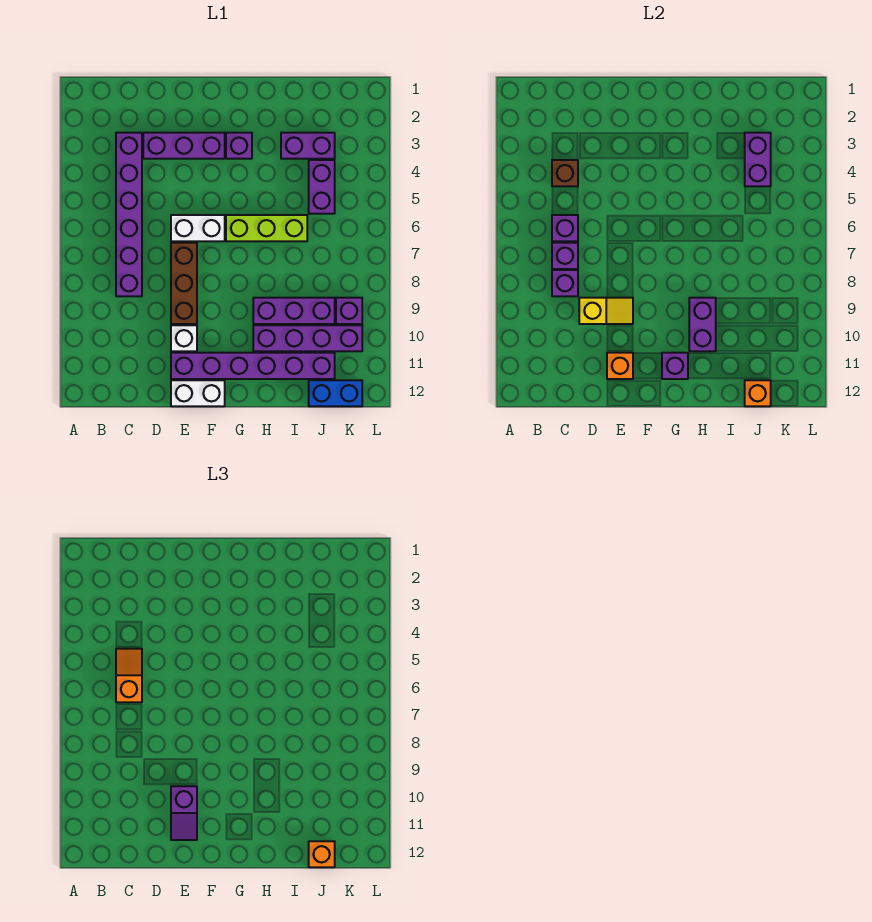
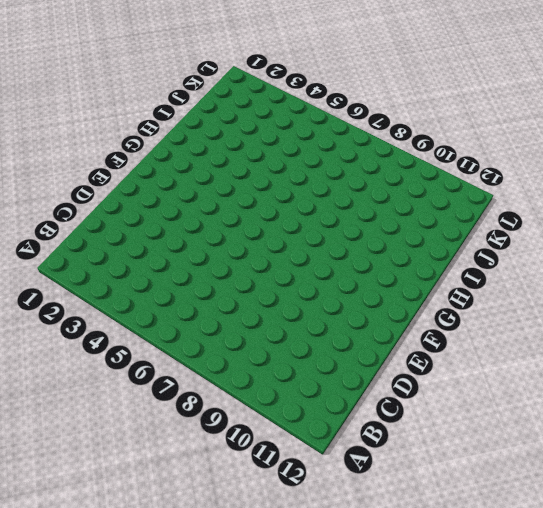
none -> purple brick C3:C8 level 1
none -> purple brick D3:F3 level 1
none -> white brick E6:F6 level 1

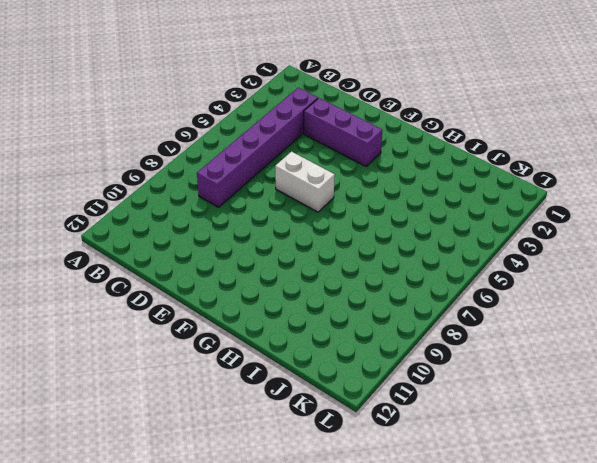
none -> brown brick E7:E9 level 1
none -> white brick E10 level 1
none -> purple brick E11:J11 level 1

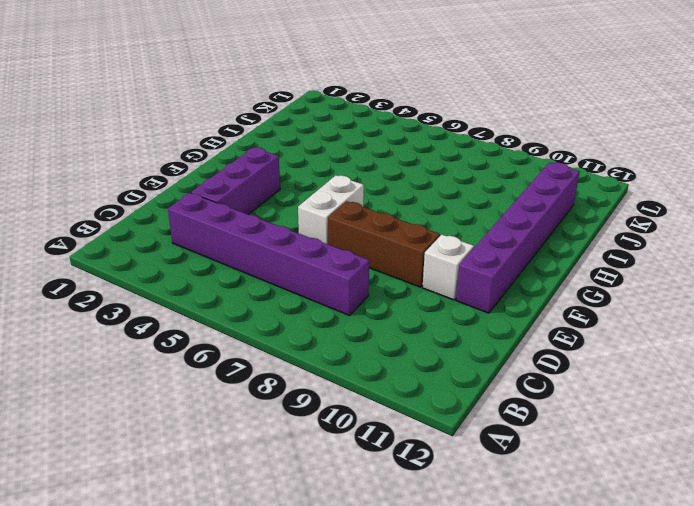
none -> white brick E12:F12 level 1
none -> purple brick G3 level 1
none -> lime brick G6:I6 level 1

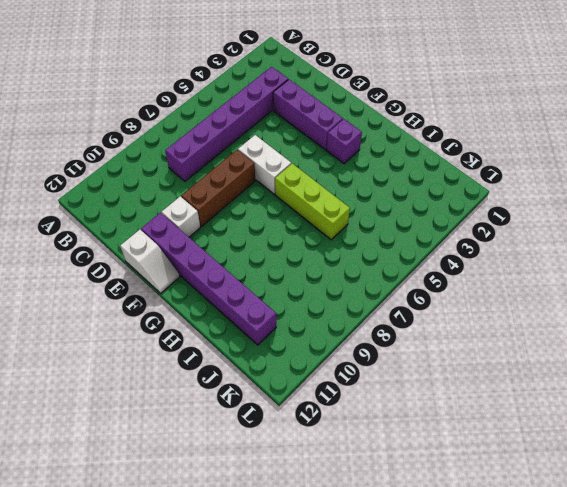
white slope E12:F12 level 1 top E -> white brick E12:F12 level 1
none -> purple brick H9:J9 level 1
none -> purple brick H10:K10 level 1
none -> purple brick I3:J3 level 1

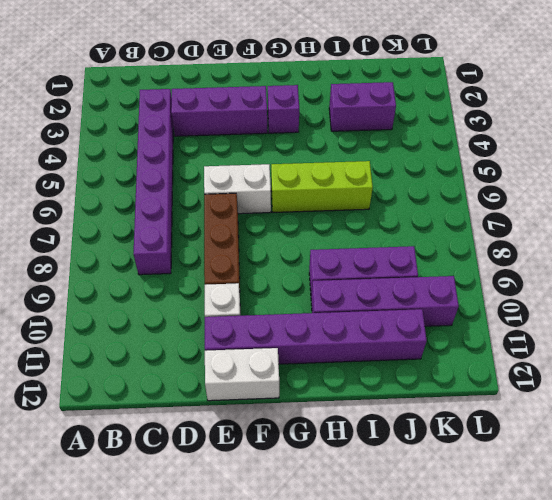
none -> purple brick J4:J5 level 1
none -> blue brick J12:K12 level 1
none -> purple brick K9 level 1

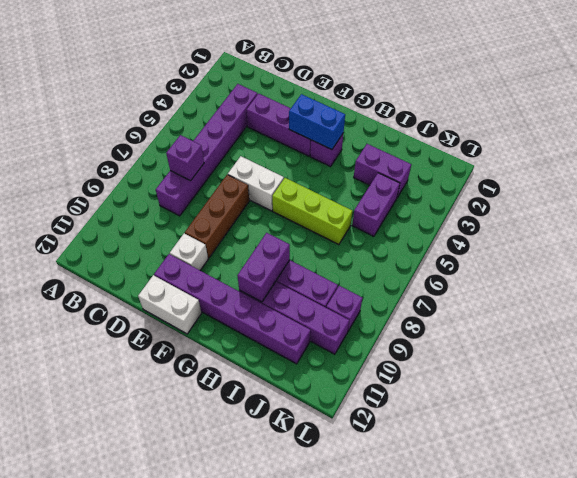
blue brick F3:G3 level 2 -> blue brick J12:K12 level 1
none -> brown brick C4 level 2
none -> purple brick C6 level 2
none -> purple brick C8 level 2

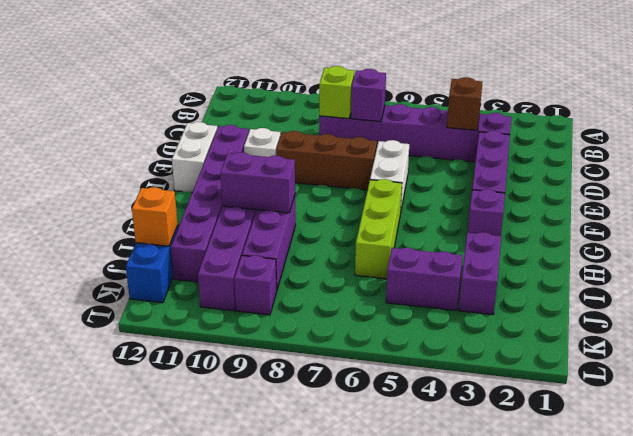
lime brick C8 level 2 -> purple brick C8 level 2
none -> purple brick C6 level 2
none -> yellow slope D9:E9 level 2 top D
none -> orange brick E11 level 2

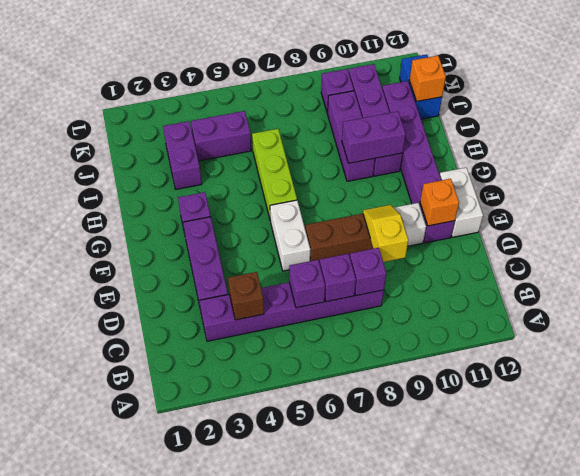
none -> purple brick G11 level 2
none -> purple brick J3:J4 level 2
none -> orange slope C5:C6 level 3 top 6

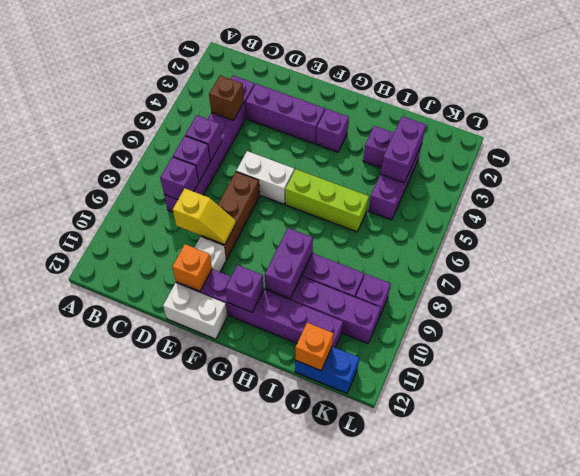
none -> orange slope C5:C6 level 3 top 6
none -> purple slope E10:E11 level 3 top 10
none -> orange brick J12 level 3

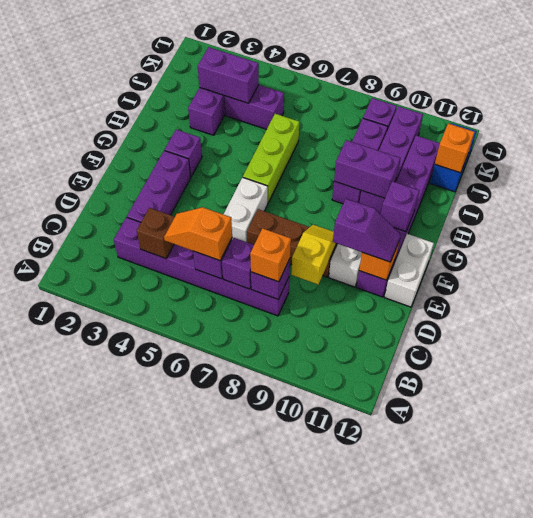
orange brick C8 level 3 -> orange brick J12 level 3

